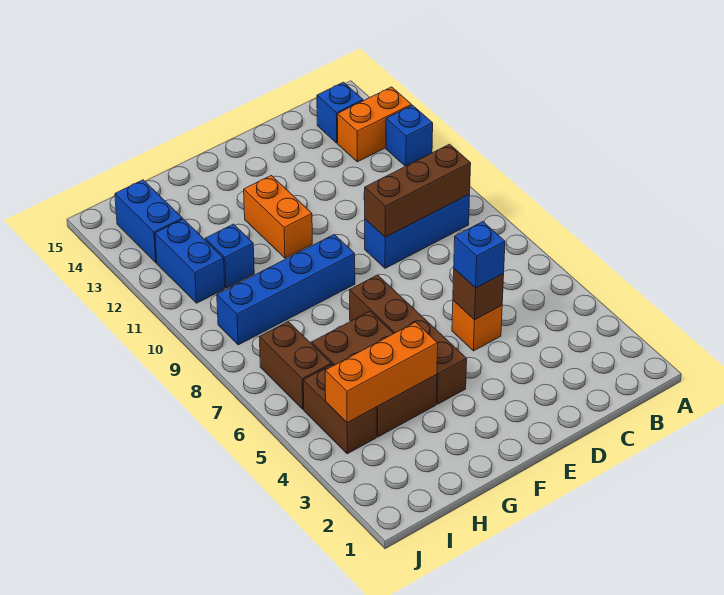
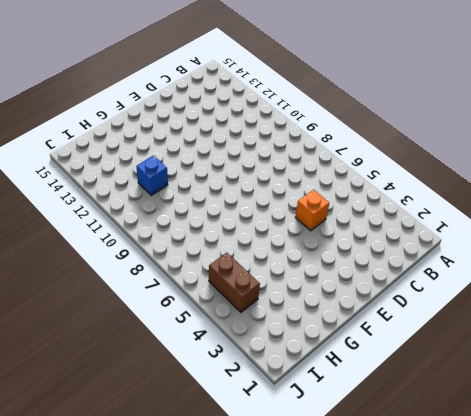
none -> blue brick A12 level 1
none -> orange brick A13:B13 level 1
none -> blue brick B9:D9 level 1

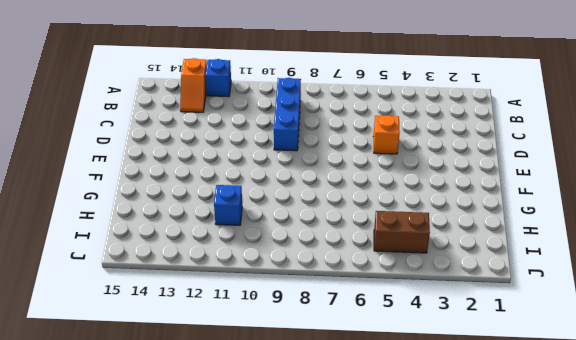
orange slope A13:B13 level 1 top A -> orange brick A13:B13 level 1
none -> blue brick B14 level 1
none -> brown brick F4:F7 level 1
none -> blue brick F9:I9 level 1

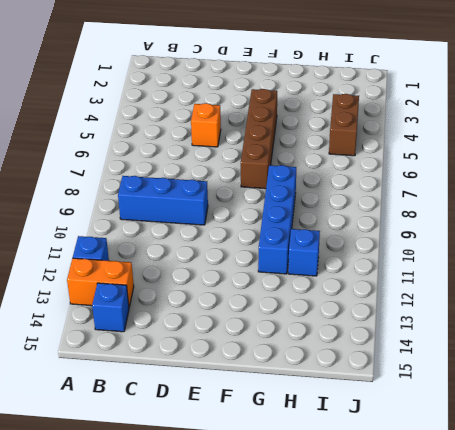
blue brick G8:G11 level 1 -> blue brick F9:I9 level 1
none -> orange brick F11:F12 level 1
none -> brown brick G4:H6 level 1
none -> brown brick I6:I7 level 1

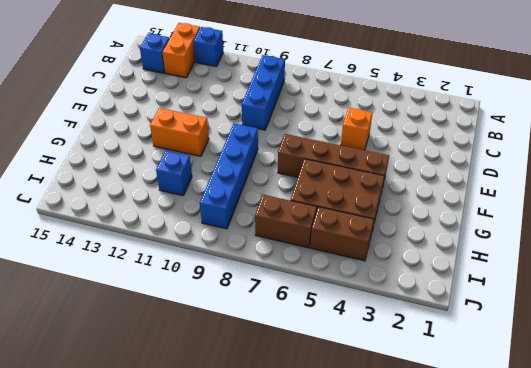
none -> blue brick I11:I12 level 1
none -> blue brick I13:I14 level 1
none -> brown brick B9:D9 level 2

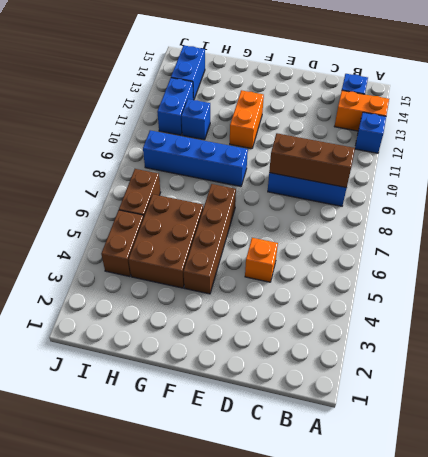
none -> brown brick D5 level 2
none -> orange brick G4:I4 level 2
none -> blue brick D5 level 3

